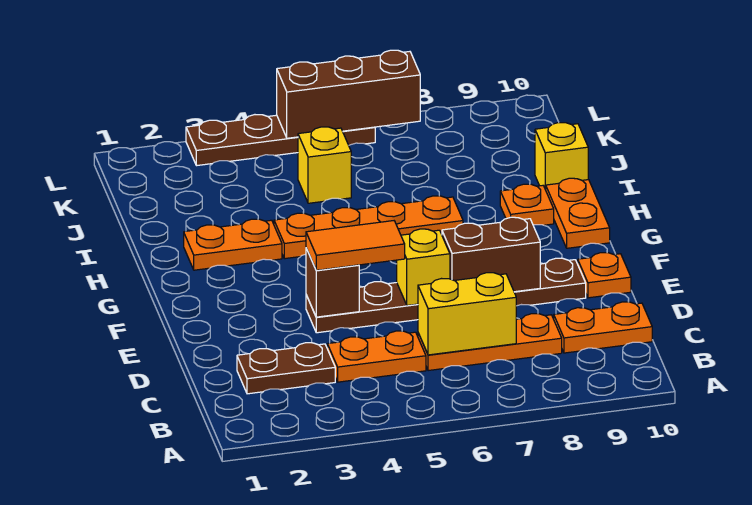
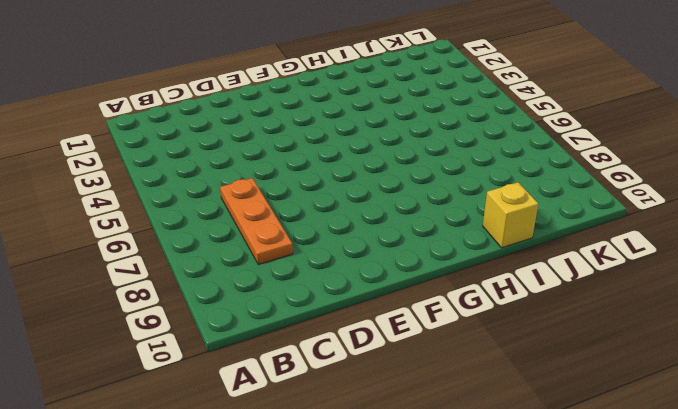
none -> brown plate C2:C3 level 1
none -> orange plate C4:C5 level 1
none -> orange plate C9:C10 level 1

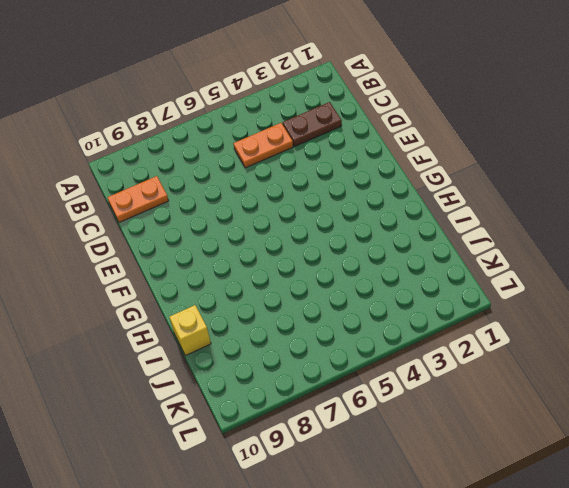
none -> orange plate C6:C8 level 1
none -> brown plate E4:E9 level 1
none -> orange plate E10 level 1

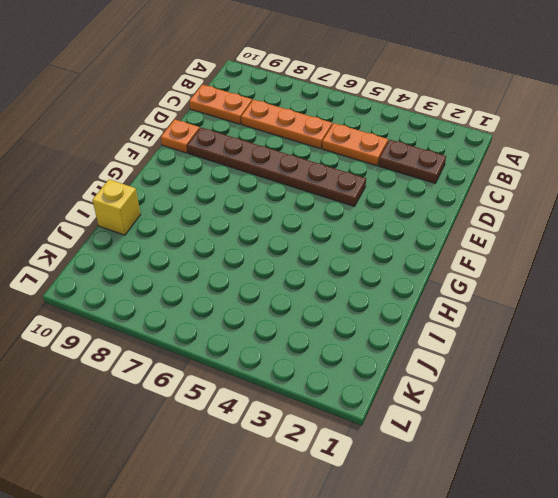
none -> orange plate G10:H10 level 1
none -> orange plate H2:H3 level 1
none -> orange plate H4:H7 level 1

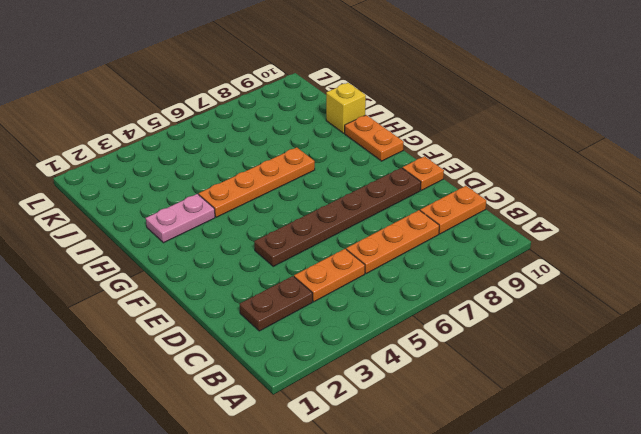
pink plate H2:H3 level 1 -> orange plate H2:H3 level 1
none -> orange plate H9 level 1
none -> yellow brick J5 level 1
none -> brown plate L3:L6 level 1

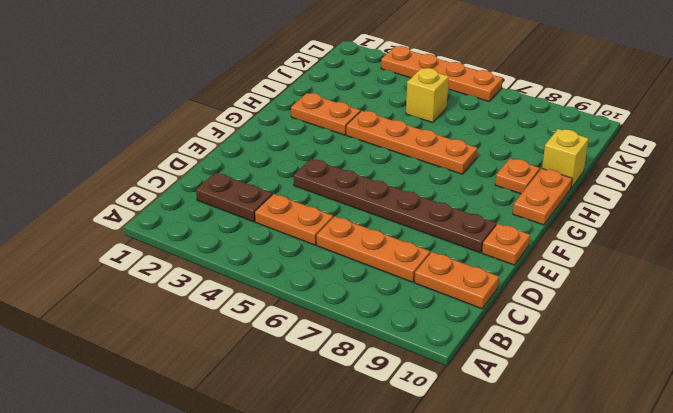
orange plate L3:L6 level 1 -> brown plate L3:L6 level 1
none -> yellow brick C6:C7 level 2
none -> brown brick E4 level 2
none -> yellow brick E6 level 2

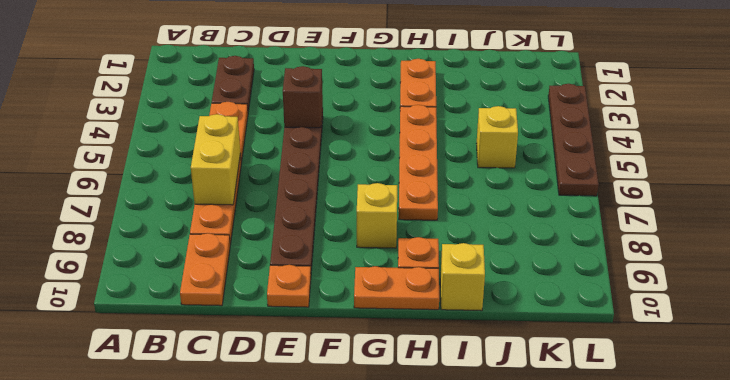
yellow brick G8 level 1 -> yellow brick E6 level 2
none -> brown brick E7:E8 level 2
none -> brown brick L5:L7 level 2
none -> orange tile E4:E5 level 3

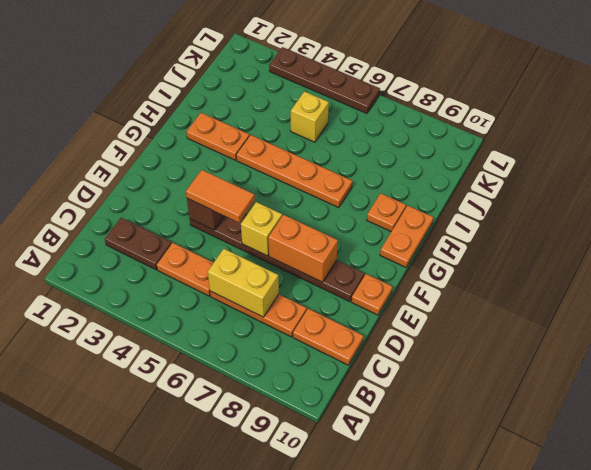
orange brick E7:E8 level 2 -> brown brick E7:E8 level 2
none -> yellow brick I10 level 1
none -> brown brick L5:L7 level 2

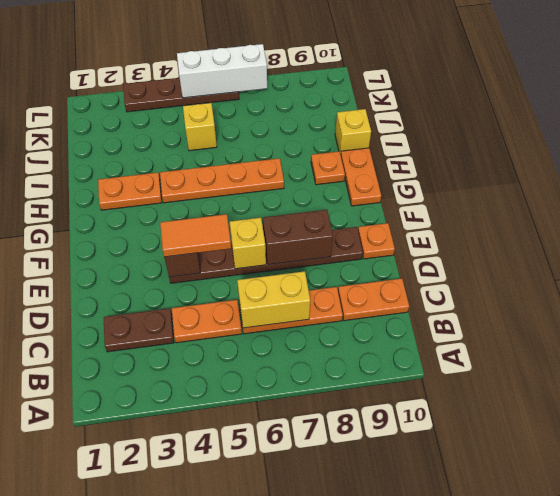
white brick L5:L7 level 2 -> brown brick L5:L7 level 2

